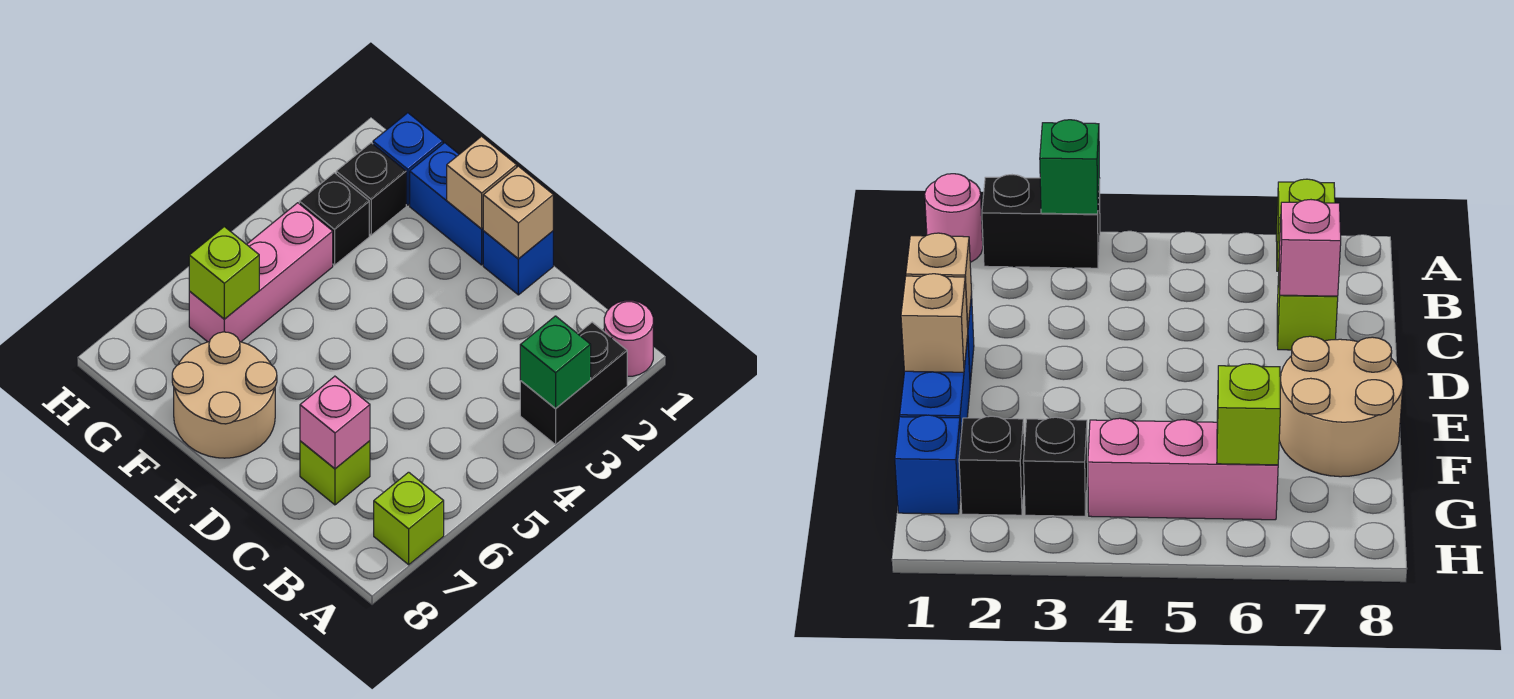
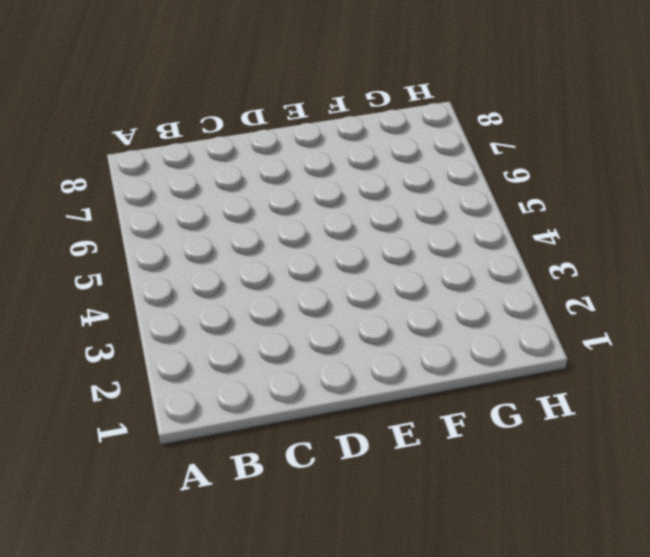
none -> pink round brick A1 level 1
none -> black brick A2:A3 level 1
none -> lime brick A7 level 1

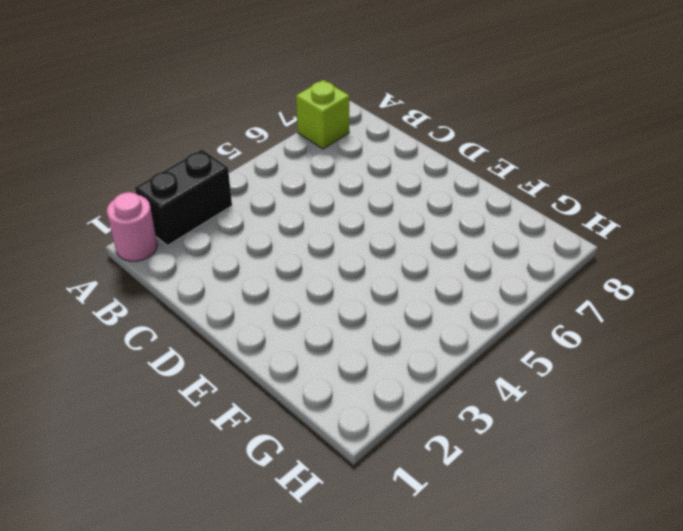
none -> lime brick C7 level 1
none -> blue brick D1 level 1
none -> blue brick E1:F1 level 1

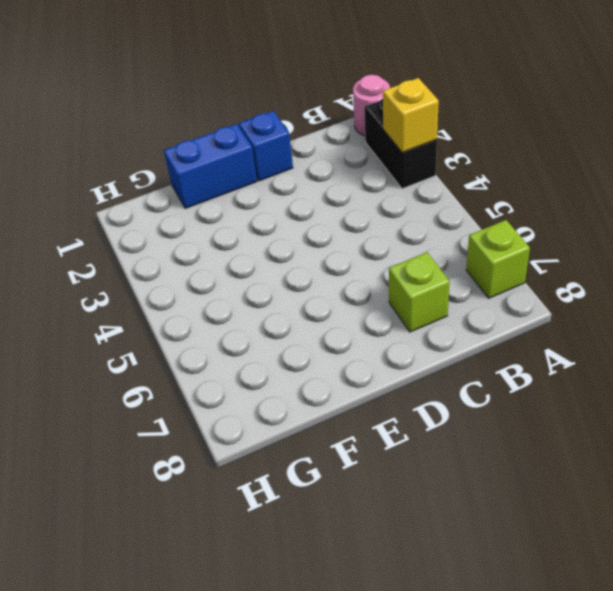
yellow brick A3 level 2 -> green brick A3 level 2
none -> tan round brick E7:F8 level 1
none -> blue brick G1 level 1
none -> black brick G2 level 1

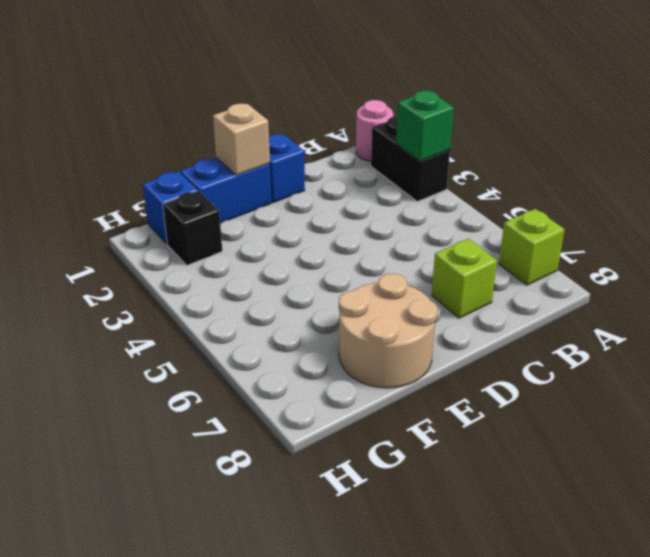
none -> black brick G3 level 1
none -> pink brick G4:G6 level 1
none -> pink brick C7 level 2

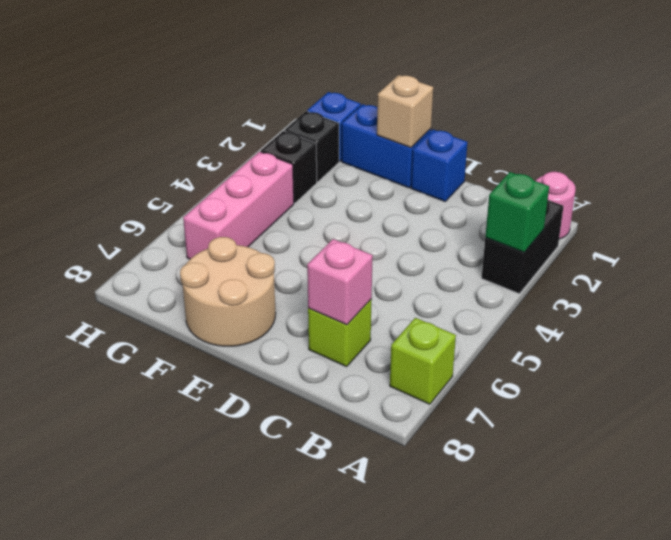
none -> tan brick D1 level 2
none -> lime brick G6 level 2

